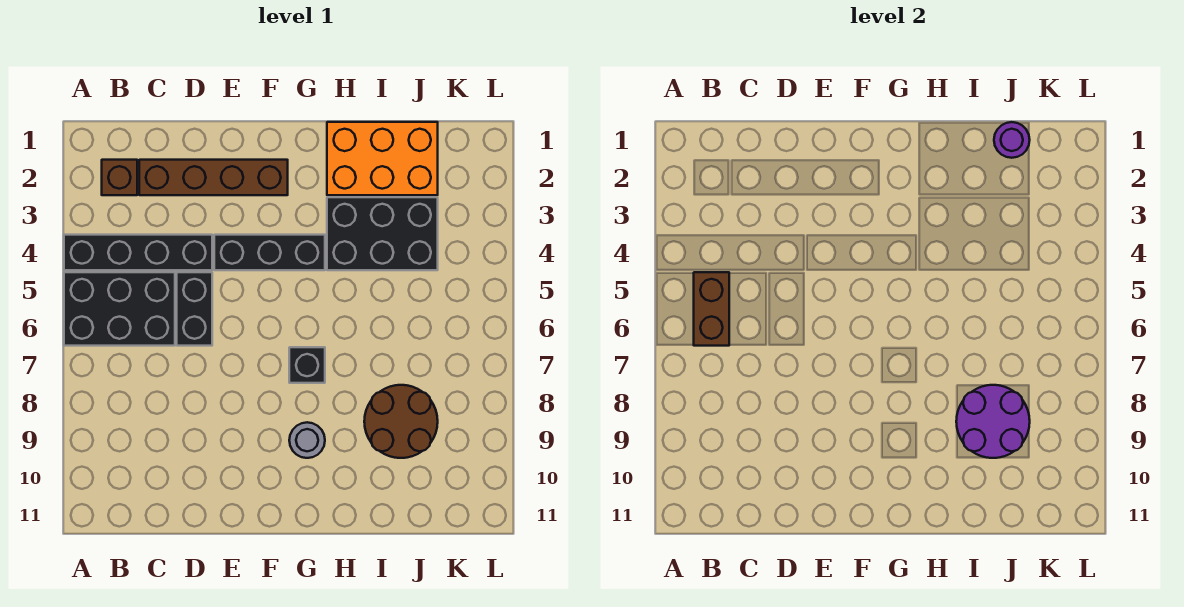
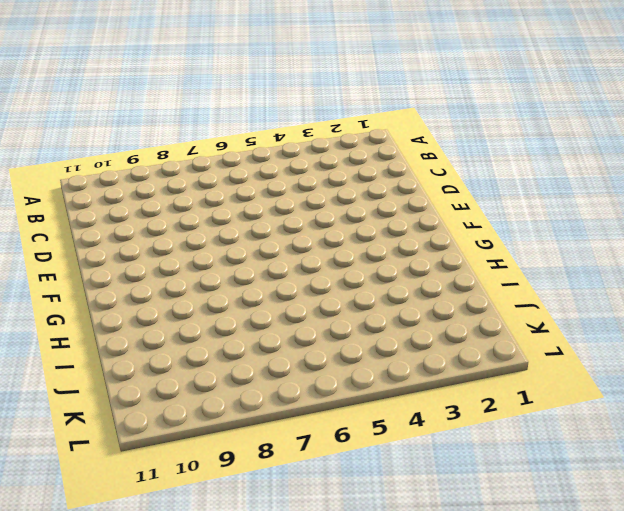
none -> black brick A4:D4 level 1
none -> black brick A5:C6 level 1
none -> brown brick B2 level 1

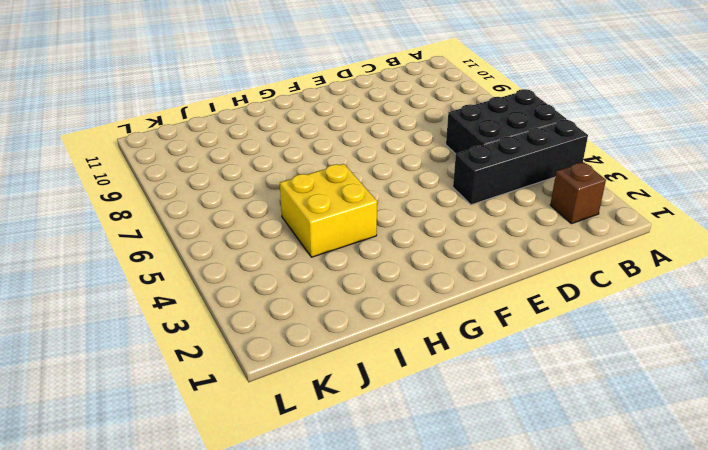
yellow brick H4:I5 level 1 -> black brick H3:J4 level 1
none -> brown brick C2:F2 level 1
none -> black brick D5:D6 level 1
none -> black brick E4:G4 level 1

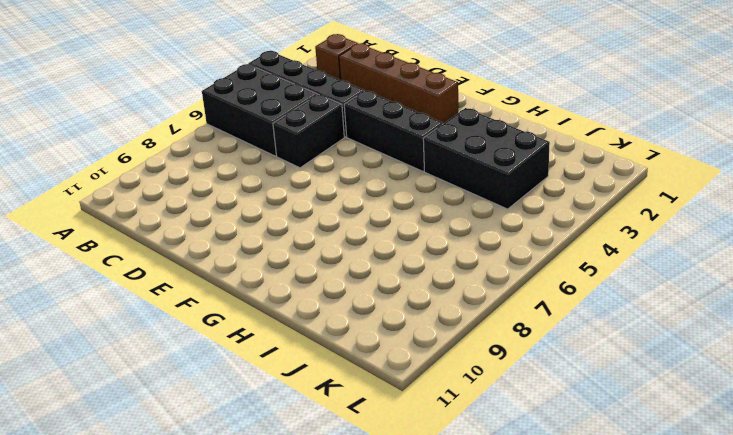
none -> black brick G7 level 1
none -> grey round brick G9 level 1
none -> orange brick H1:J2 level 1

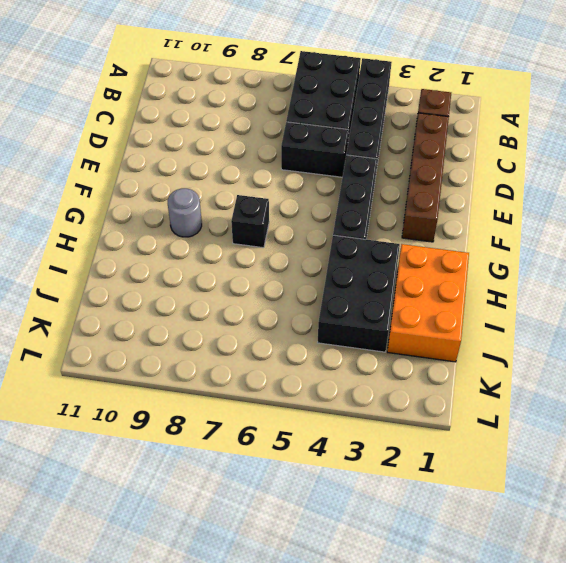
none -> brown round brick I8:J9 level 1
none -> brown brick B5:B6 level 2
none -> purple round brick I8:J9 level 2

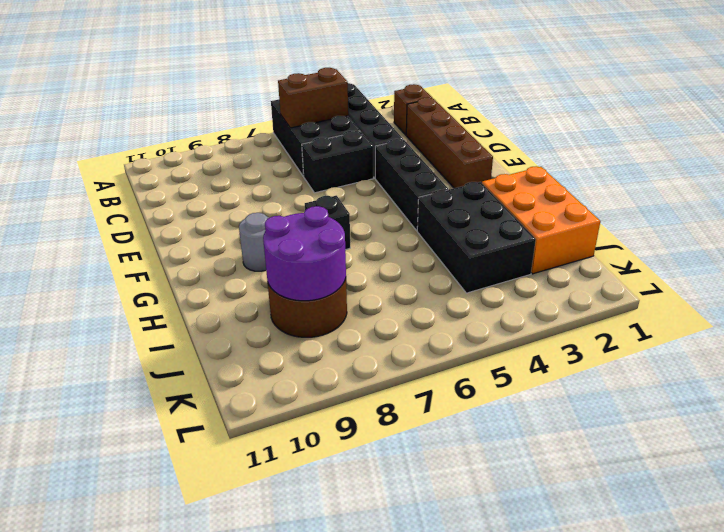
none -> purple round brick J1 level 2

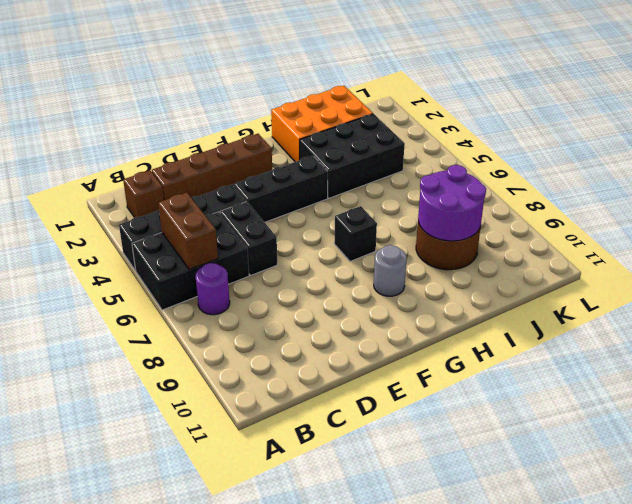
purple round brick B7 level 1 -> purple round brick J1 level 2

